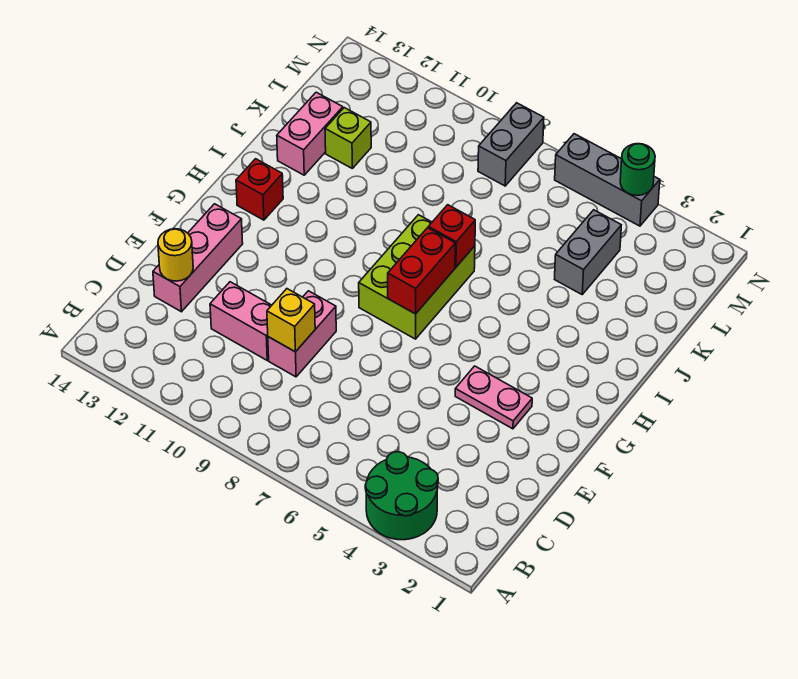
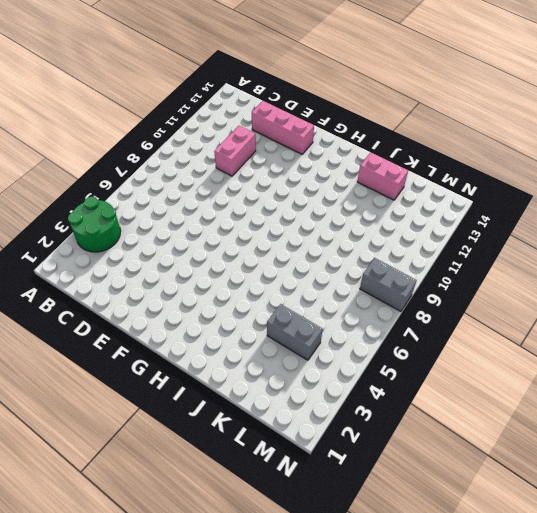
none -> pink brick D9:E9 level 1
none -> pink plate F3:F4 level 1
none -> lime brick G7:I8 level 1

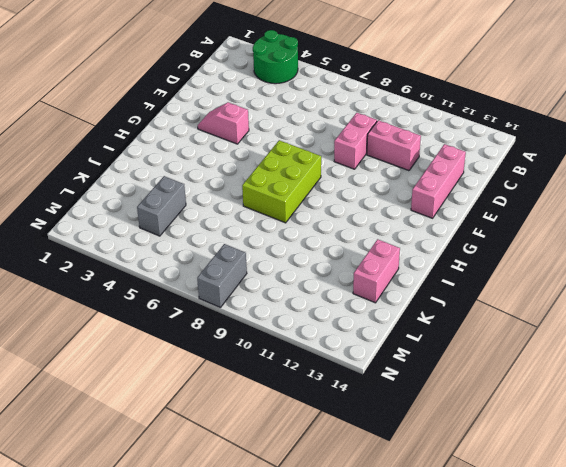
pink slope F3:F4 level 1 top 4 -> pink plate F3:F4 level 1
none -> red brick H13 level 1
none -> lime brick K12 level 1
none -> grey brick N4:N6 level 1

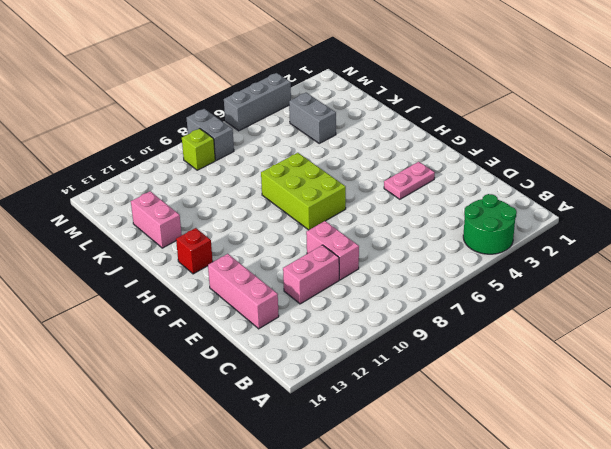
lime brick M9 level 1 -> lime brick K12 level 1
none -> yellow brick D9 level 2
none -> yellow round brick D13 level 2
none -> red brick G7:H7 level 2

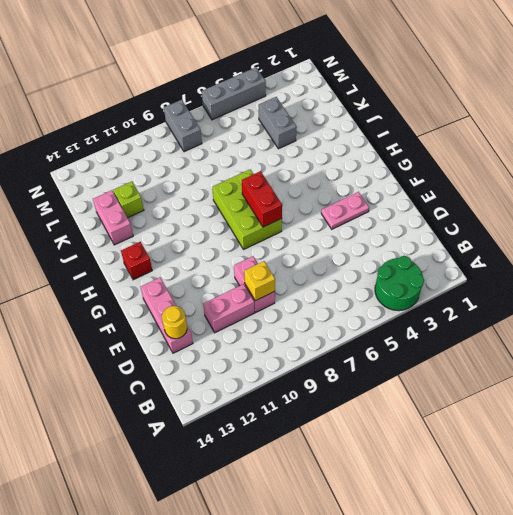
none -> red brick I7 level 2
none -> green round brick N4 level 2

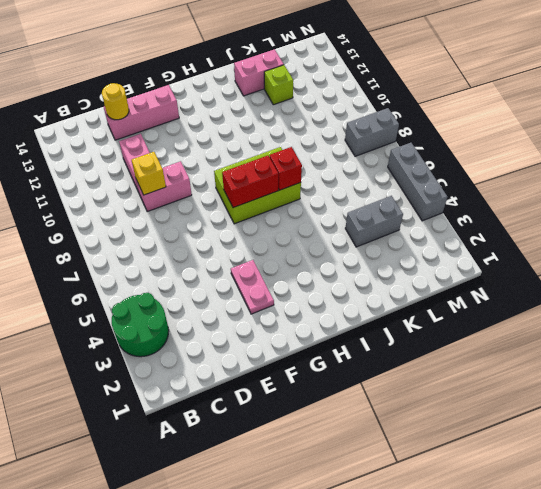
none -> red brick H13 level 1
none -> green round brick N4 level 2

